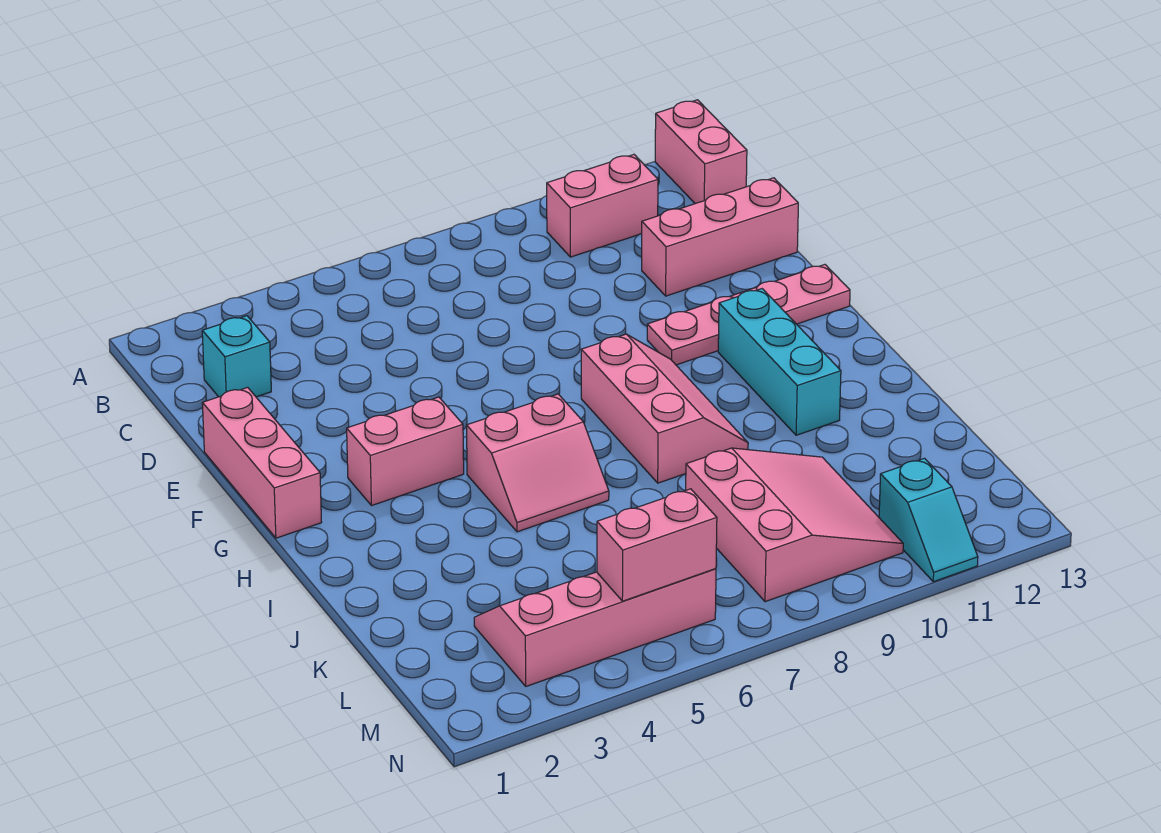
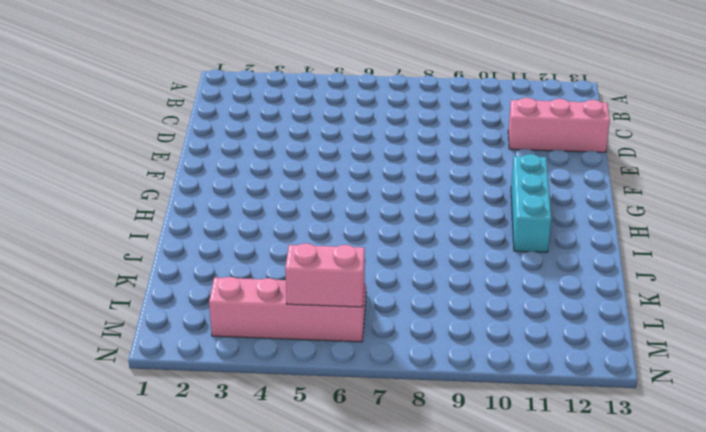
none -> pink brick A13:B13 level 1
none -> pink brick B10:B11 level 1
none -> cyan brick C2 level 1

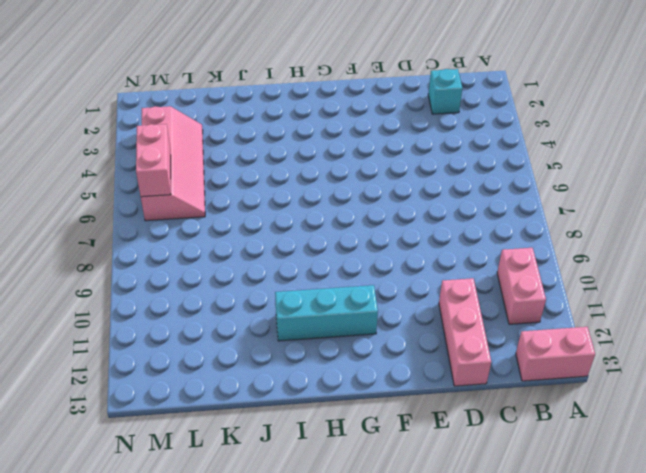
none -> pink brick E1:G1 level 1
none -> pink plate F10:F13 level 1
none -> pink brick G3:G4 level 1

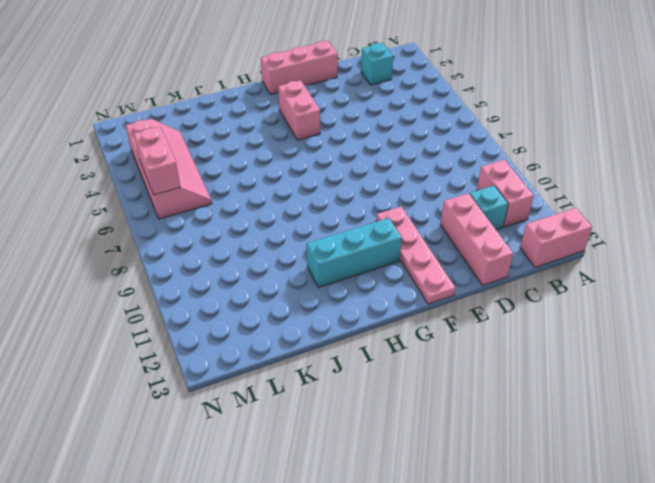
cyan brick C11 level 1 -> none
none -> pink slope G8:I9 level 1 top 8
none -> pink slope H5:I6 level 1 top H
none -> pink slope K8:M10 level 1 top 8

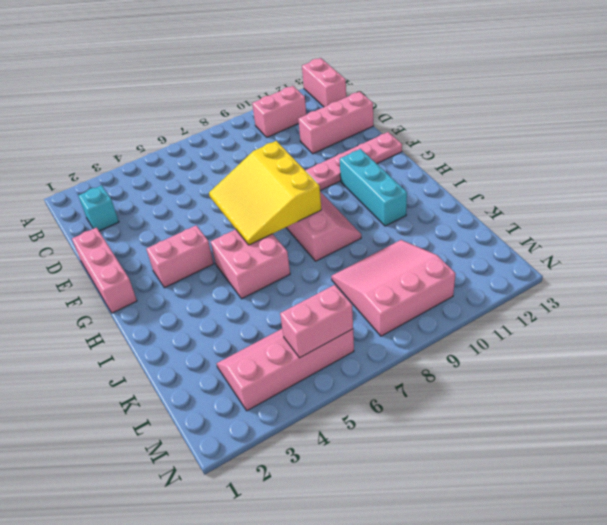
yellow slope F6:H8 level 2 top 8 -> none
pink brick H5:I6 level 1 -> pink slope H5:I6 level 1 top H
pink slope K8:M10 level 1 top M -> pink slope K8:M10 level 1 top 8
none -> cyan slope M11:N11 level 1 top M

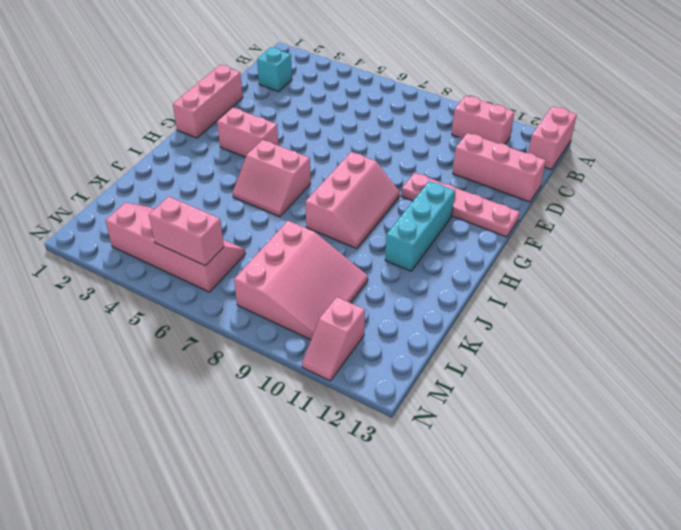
pink slope M11:N11 level 1 top M -> cyan slope M11:N11 level 1 top M

